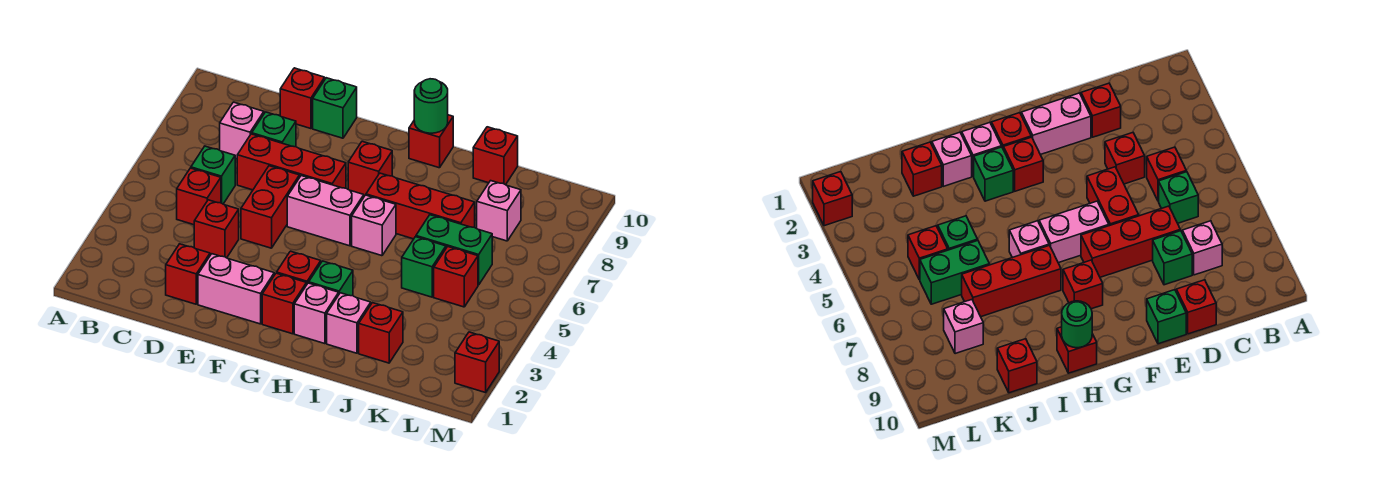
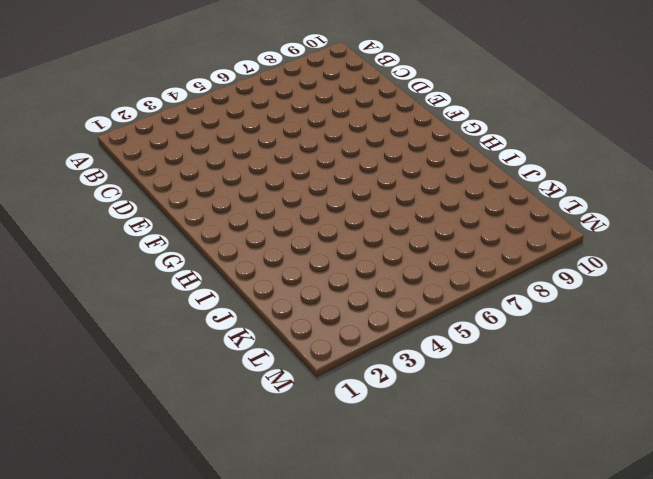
none -> red brick C5 level 1
none -> green brick C6 level 1
none -> pink brick C8 level 1

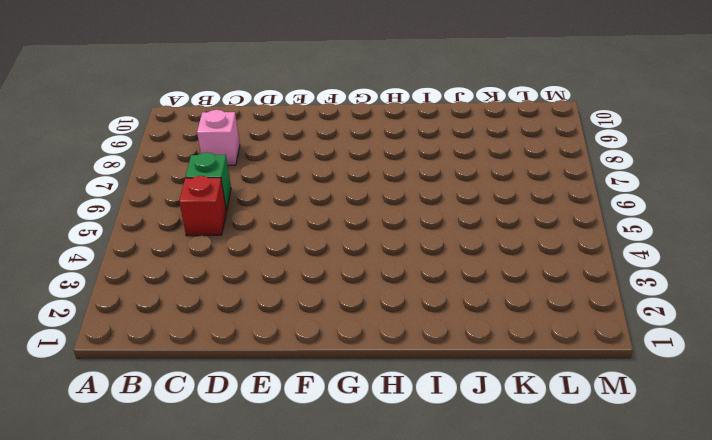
none -> red brick D2 level 1
none -> red brick D4 level 1
none -> red brick D7:F7 level 1

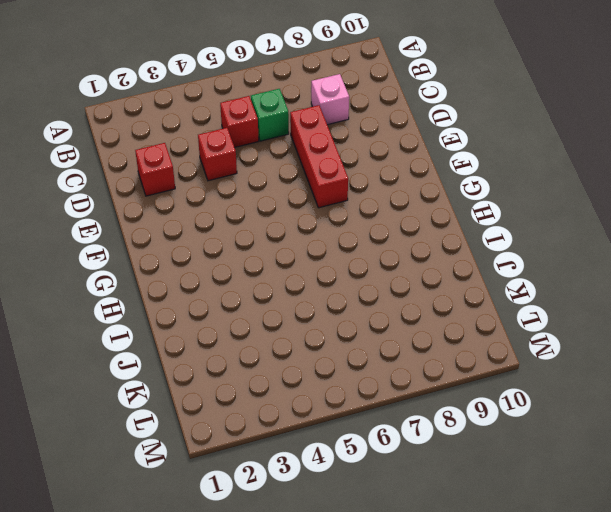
none -> green brick D8 level 1
none -> red brick D10 level 1
none -> pink brick E2:F2 level 1

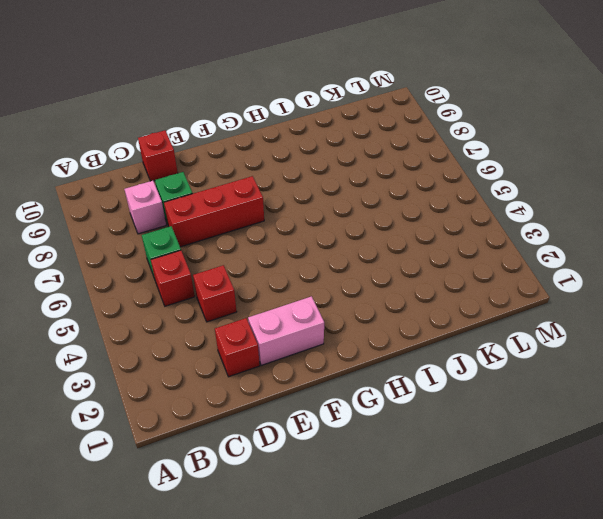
none -> red brick E5:E6 level 1
none -> green brick E10 level 1
none -> pink brick F6:G6 level 1

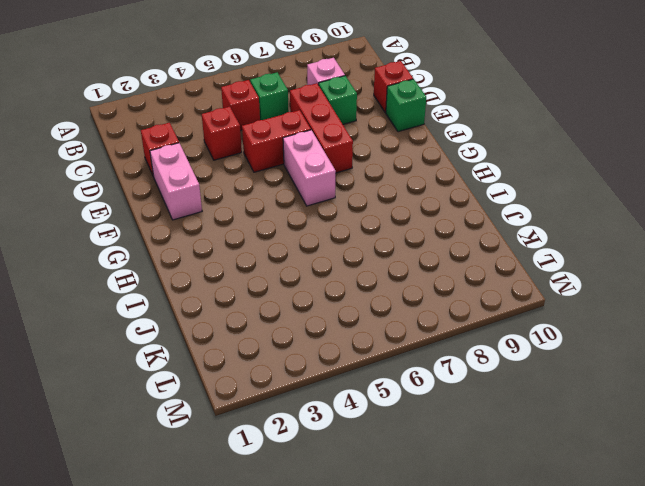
none -> red brick G2 level 1
none -> red brick G3 level 1
none -> red brick G8 level 1

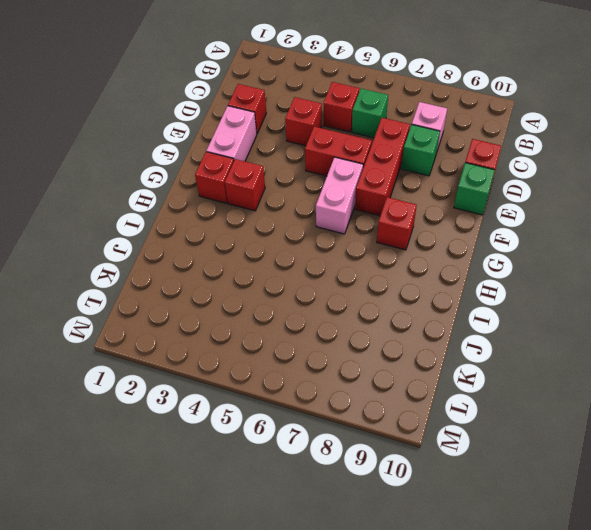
none -> pink brick H2 level 1
none -> green brick H3 level 1
none -> pink brick H6 level 1

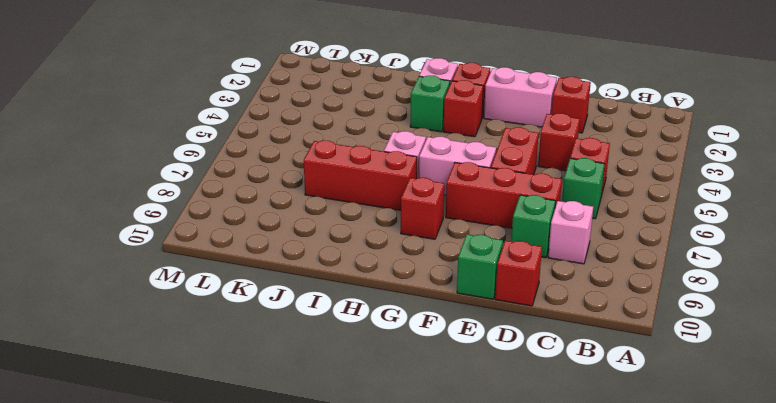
none -> red brick H10 level 1
none -> pink brick I2 level 1
none -> red brick J2 level 1

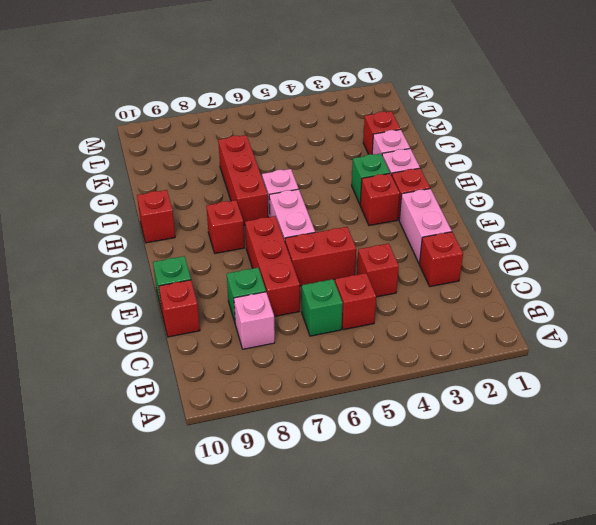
none -> green brick J5 level 1
none -> green brick J6:K6 level 1
none -> red brick J10 level 1

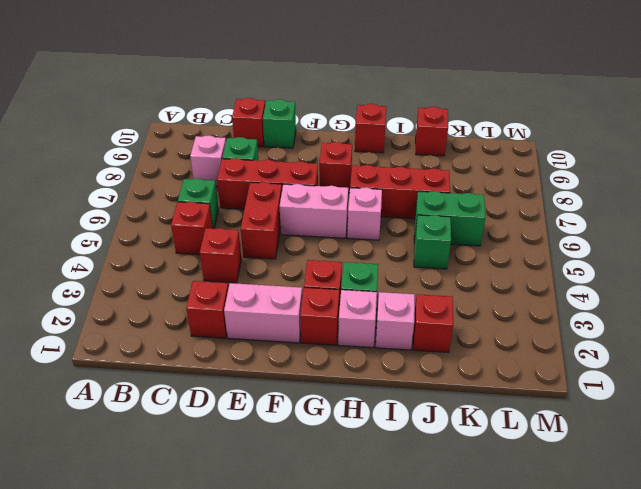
none -> red brick K5 level 1
none -> pink brick K8 level 1
none -> red brick M2 level 1

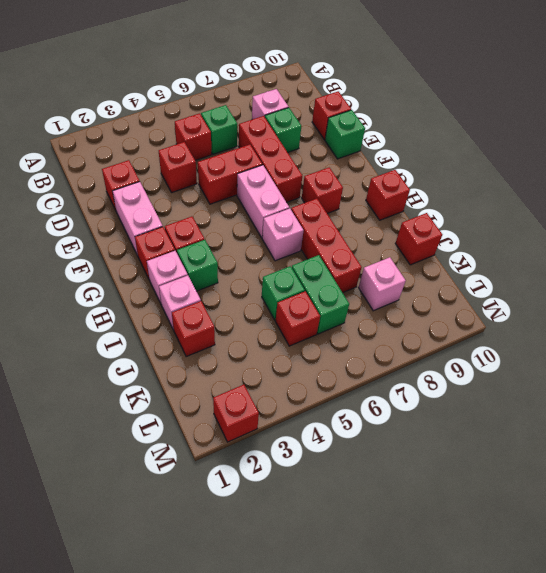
none -> green round brick H10 level 2

